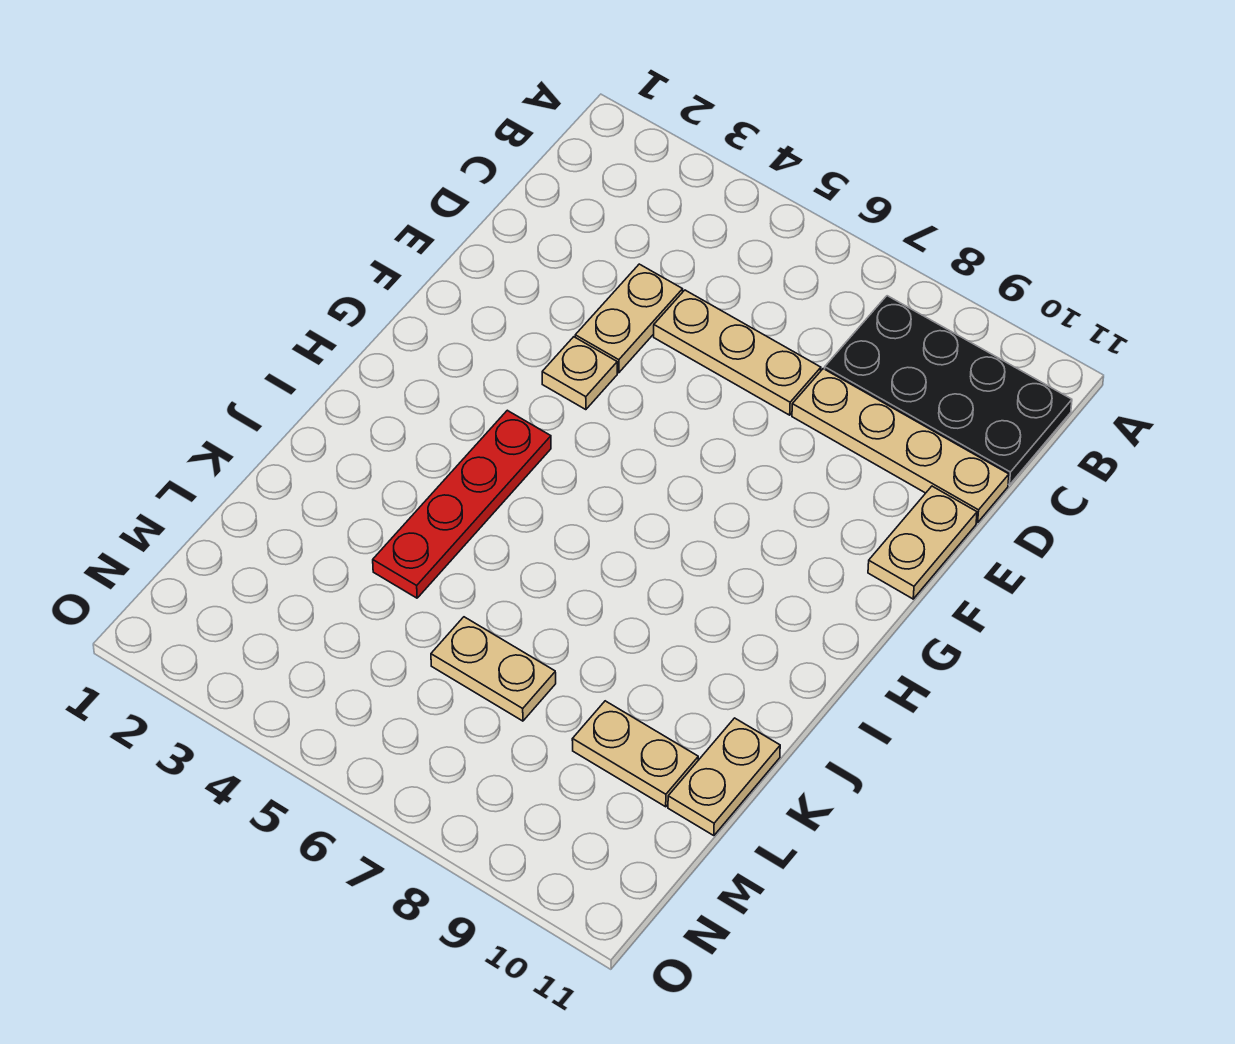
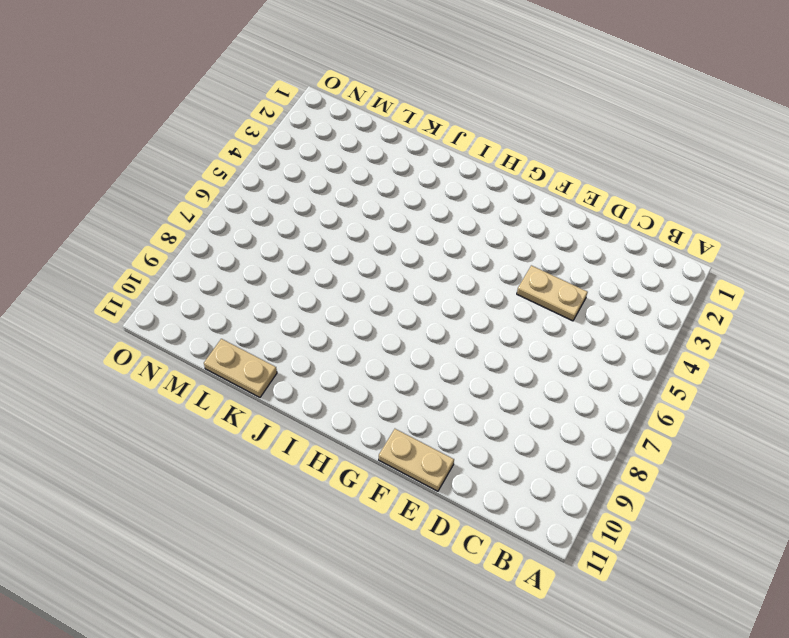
none -> black plate B8:C11 level 1
none -> tan plate D5:D7 level 1

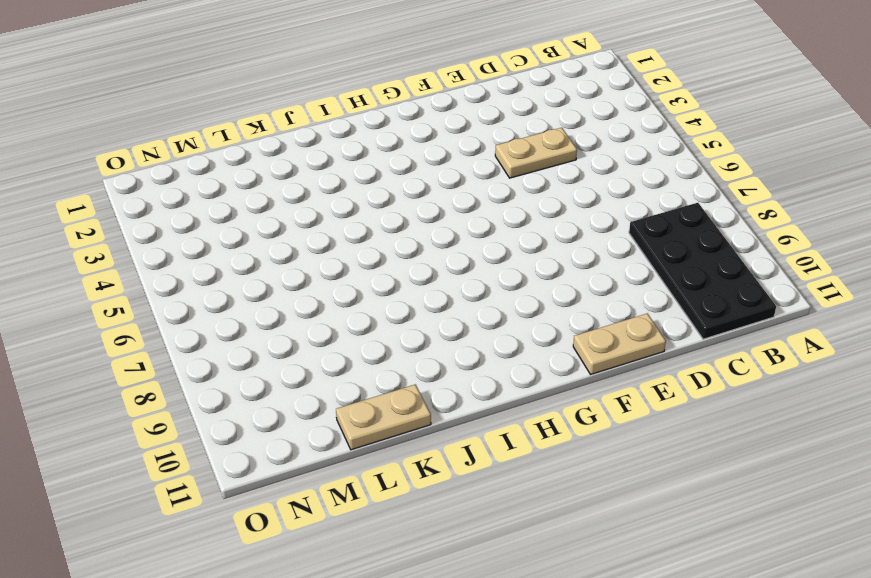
none -> tan plate D5:D7 level 1
none -> tan plate D8:D11 level 1

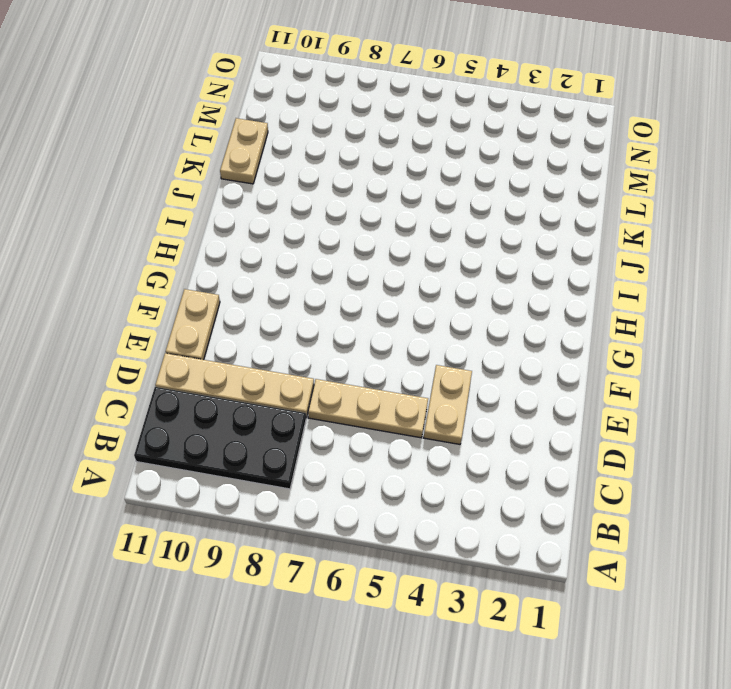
none -> tan plate F4 level 1
none -> red plate H4:K4 level 1

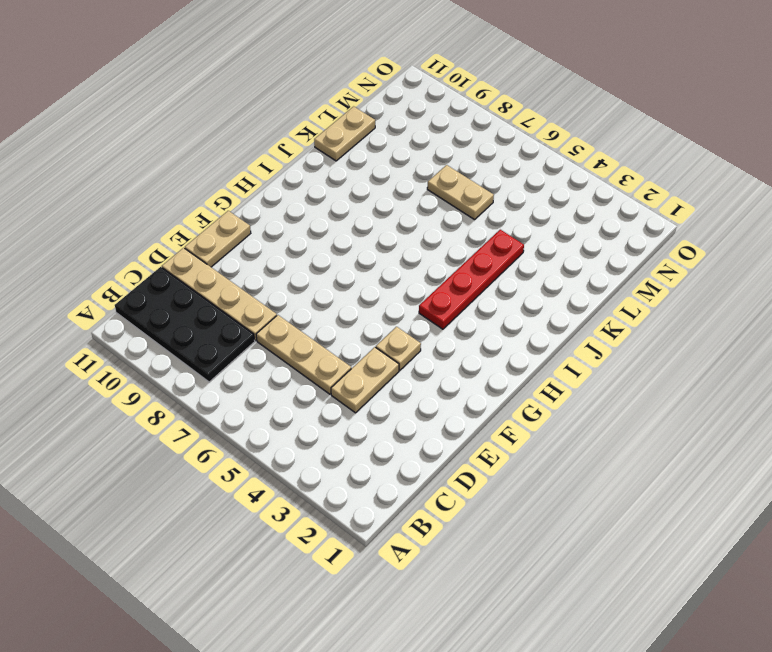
none -> tan plate L9:L10 level 1

